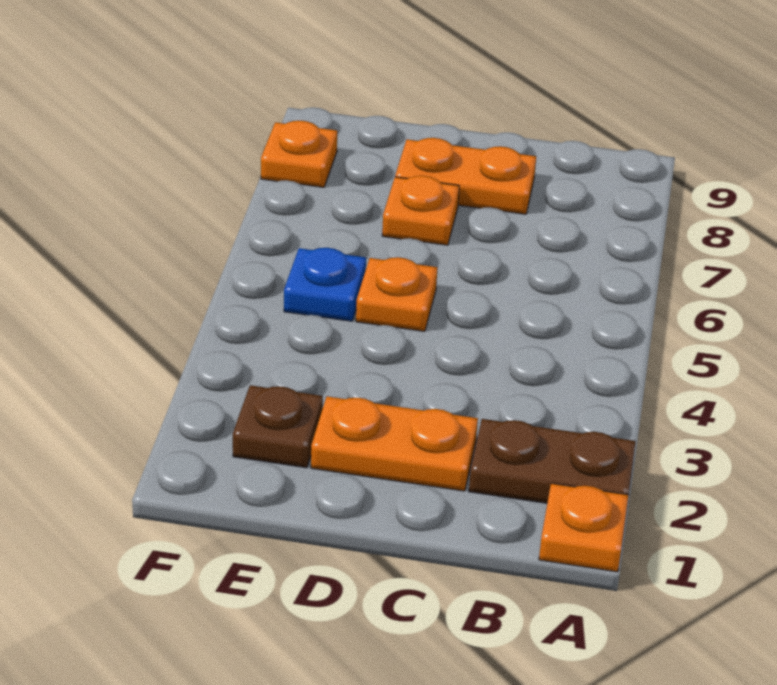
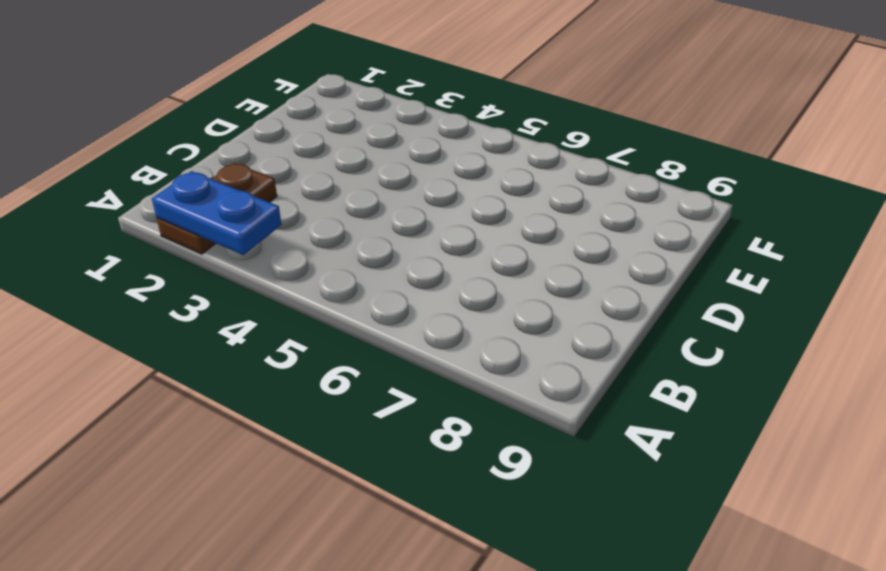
blue plate A2:A3 level 2 -> none
none -> orange plate A1 level 1
none -> orange plate C2:D2 level 1

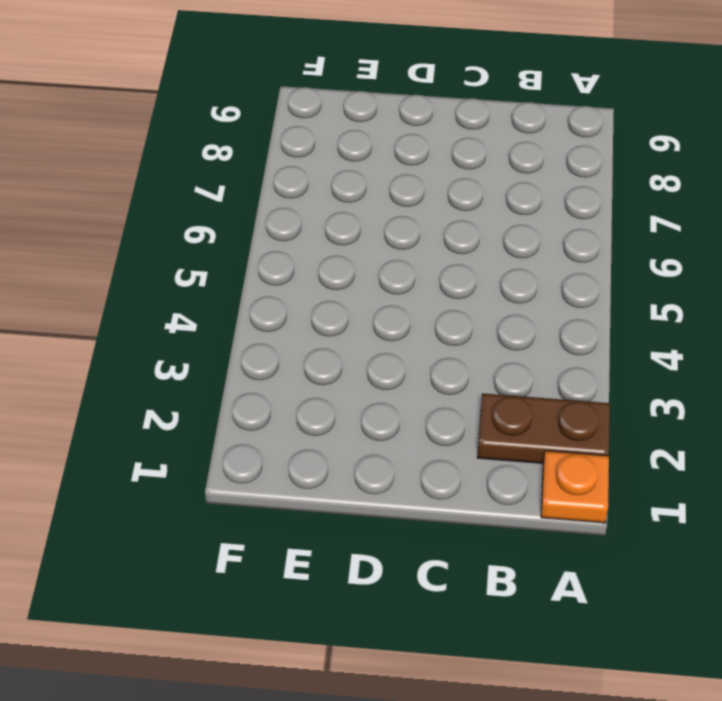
none -> orange plate C2:D2 level 1
none -> orange plate C8:D8 level 1

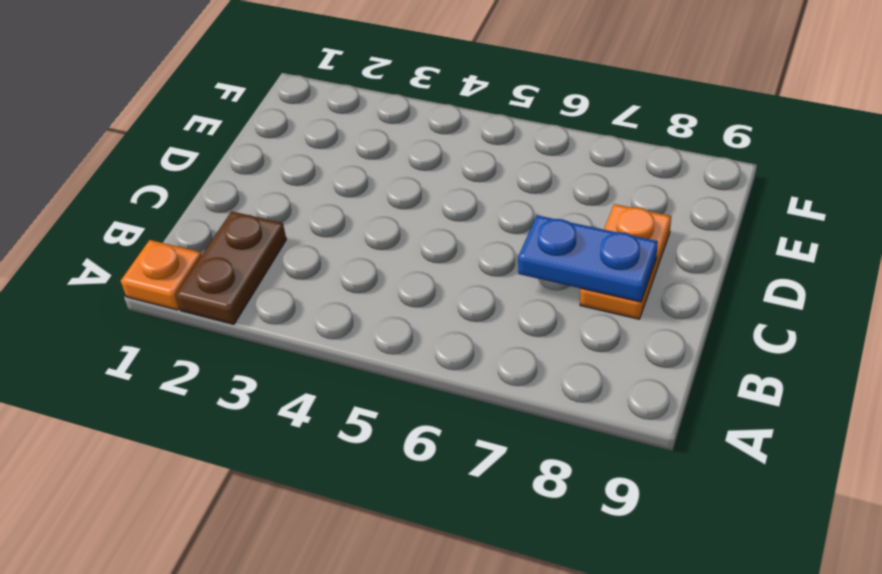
blue plate C7:C8 level 2 -> none
none -> orange plate C2:D2 level 1
none -> orange plate D5 level 1

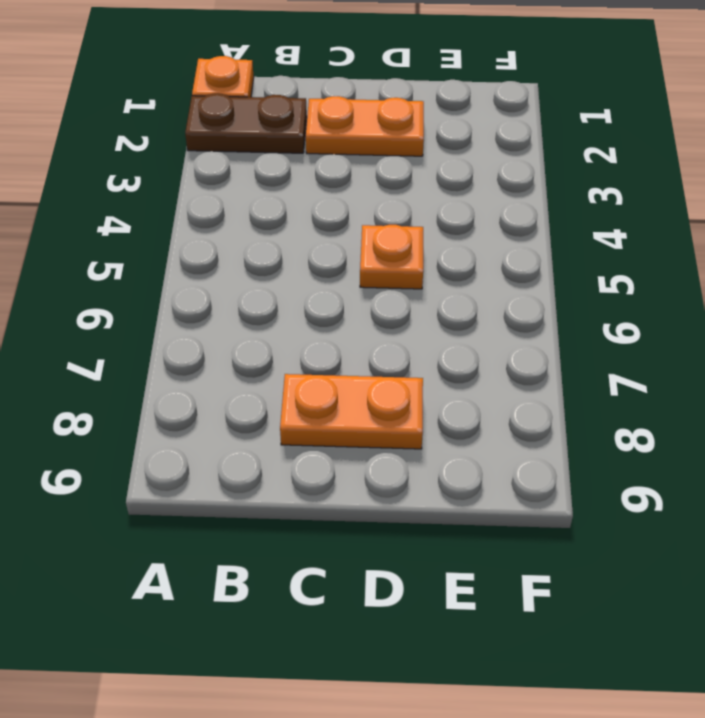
none -> orange plate D7 level 1
none -> brown plate E2 level 1

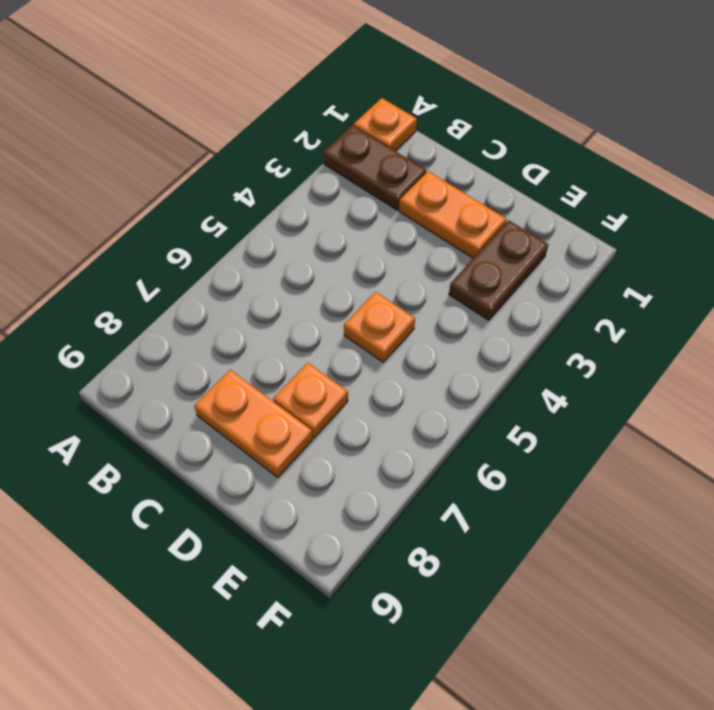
brown plate E2:E3 level 1 -> brown plate E2 level 1
none -> blue plate E5 level 1
none -> orange plate F8 level 1

